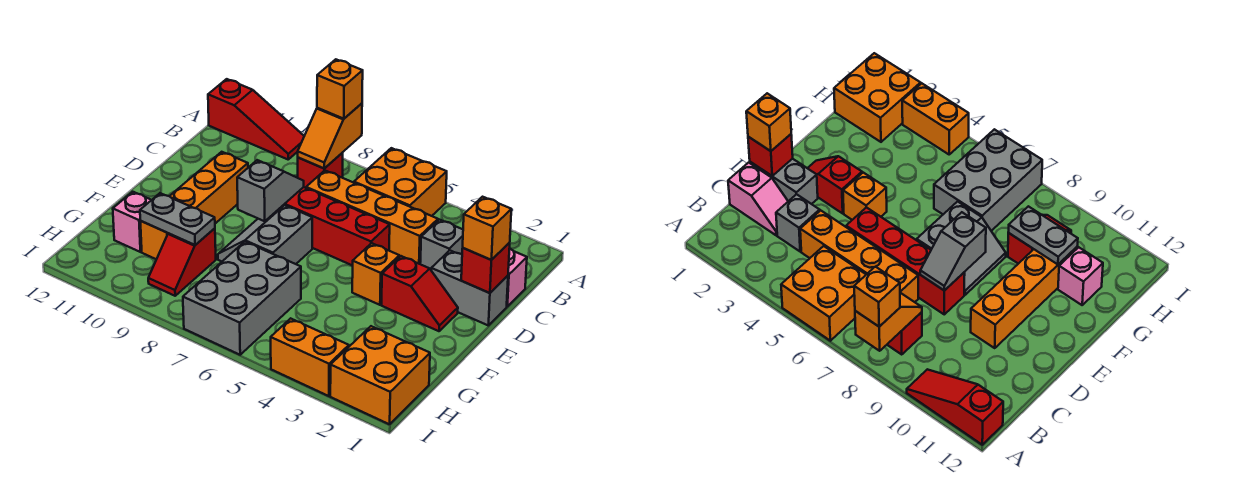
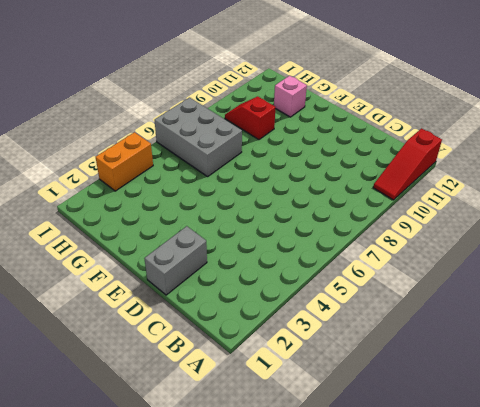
none -> orange brick A5:B6 level 1
none -> red brick B8 level 1
none -> pink slope C1:C2 level 1 top 1

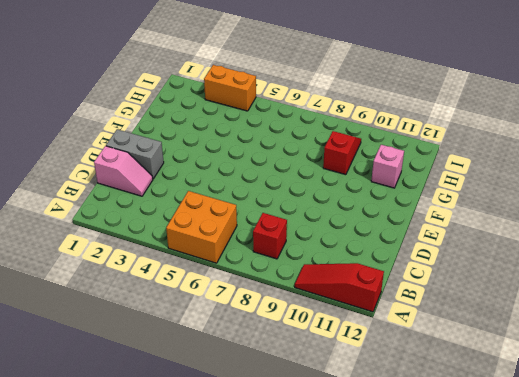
none -> grey brick C3 level 1
none -> orange brick C4:C7 level 1
none -> red brick D5:D8 level 1

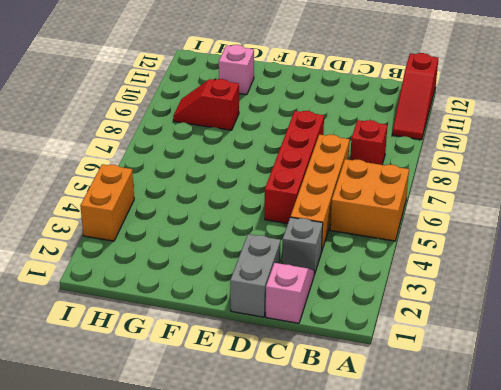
none -> orange brick D10:G10 level 1
none -> red slope E2:E3 level 1 top 3
none -> orange brick E4 level 1

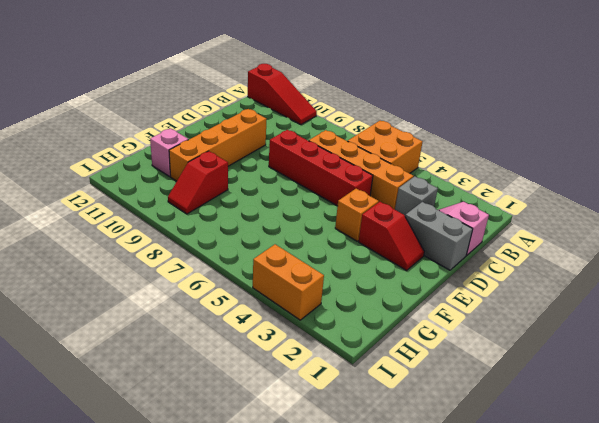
none -> red brick B8 level 1
none -> grey slope E7:F8 level 1 top 7
none -> grey brick G6:I7 level 1

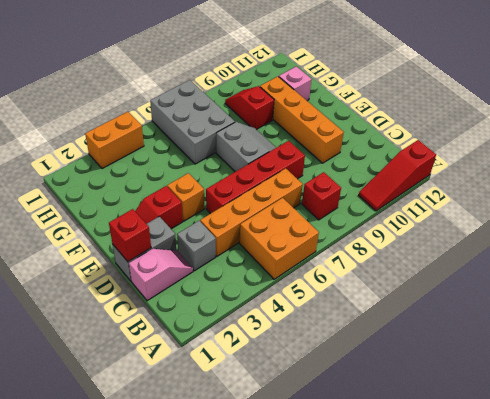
none -> orange brick H1:I2 level 1
none -> orange slope A8:B8 level 2 top A
none -> grey slope D8:E8 level 2 top E

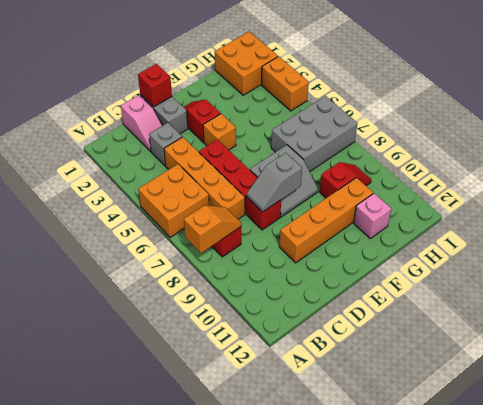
none -> red slope A10:A12 level 1 top 12
none -> grey plate G9:G10 level 2
none -> orange brick A8 level 3

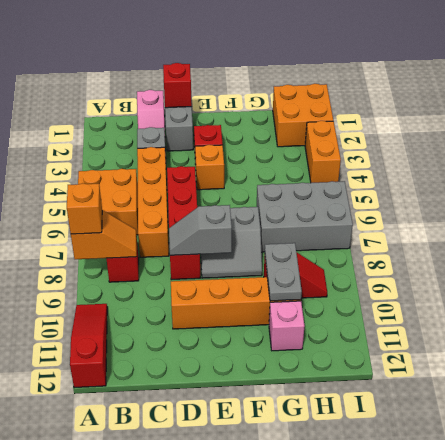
none -> orange brick D1 level 3

